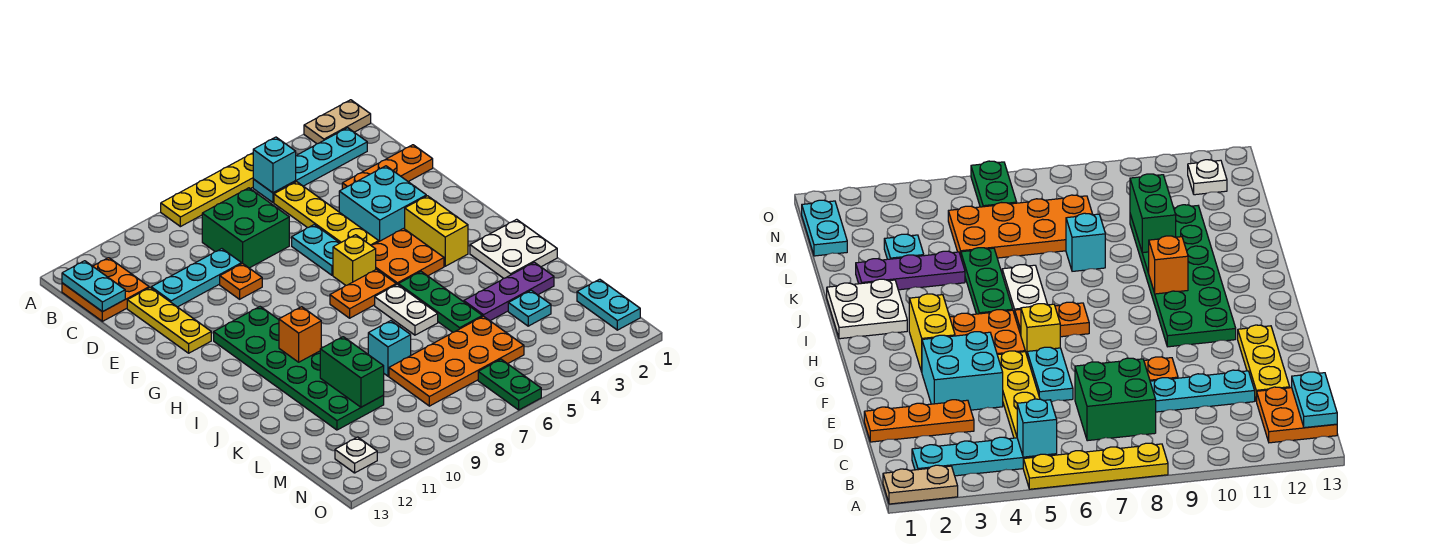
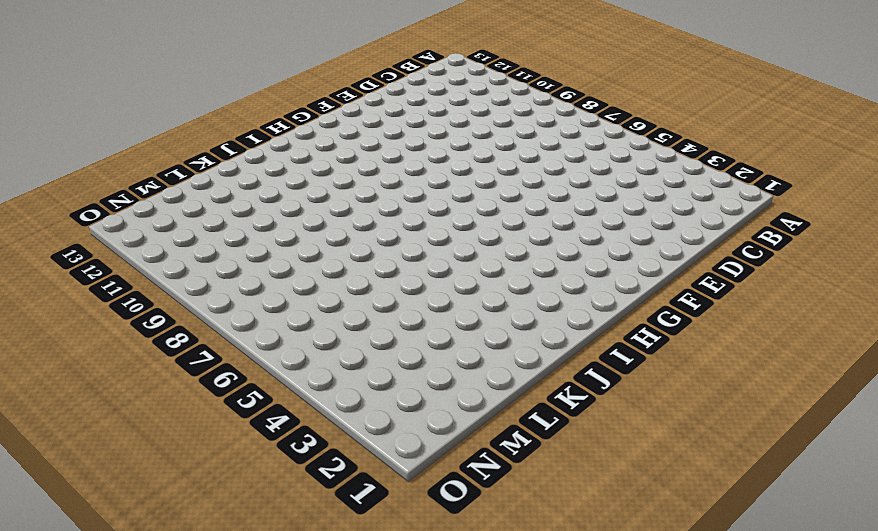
none -> tan plate A1:A2 level 1
none -> yellow plate A5:A8 level 1
none -> cyan plate B2:B5 level 1
none -> orange plate B12:C13 level 1

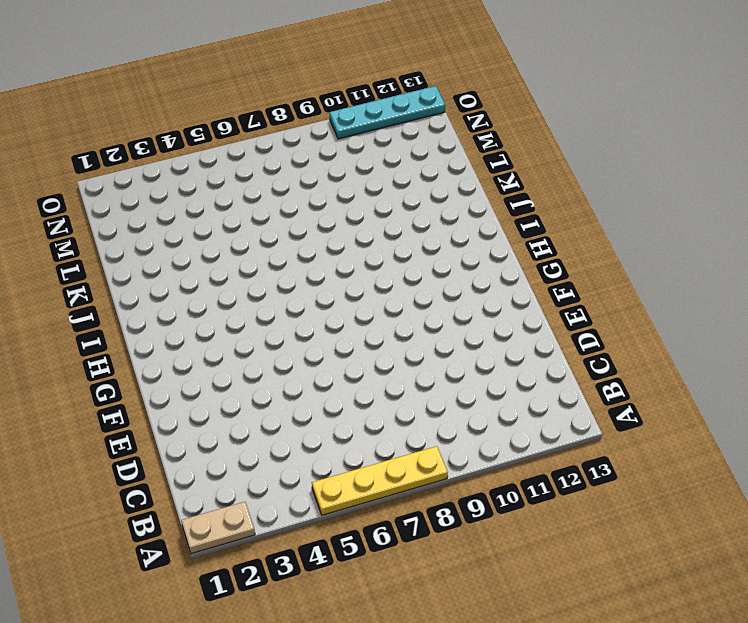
cyan plate O10:O13 level 1 -> cyan plate B2:B5 level 1
none -> orange plate B12:C13 level 1
none -> yellow plate C5:F5 level 1
none -> green brick C7:D8 level 1
none -> orange plate D1:D3 level 1

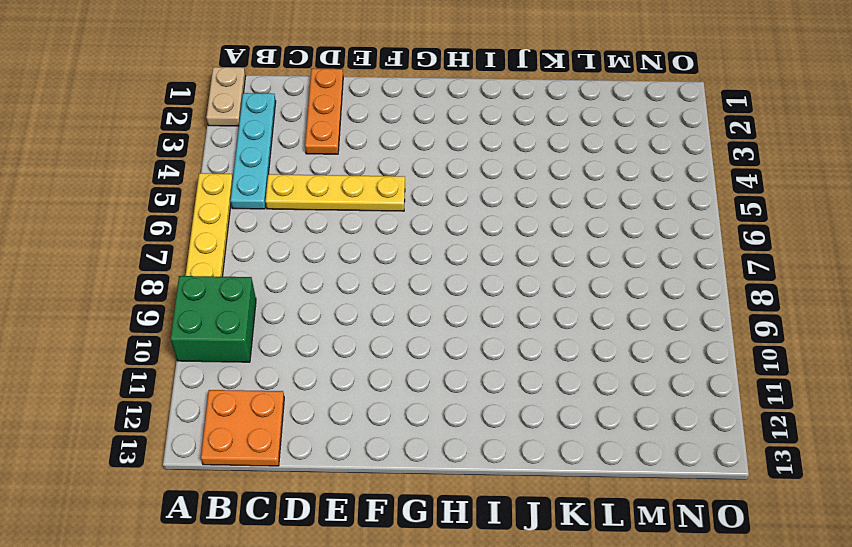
green brick A9:B10 level 1 -> green brick C7:D8 level 1
none -> cyan plate D9:D11 level 1
none -> yellow plate D12:F12 level 1
none -> cyan brick E3:F4 level 1
none -> cyan plate E6:F6 level 1

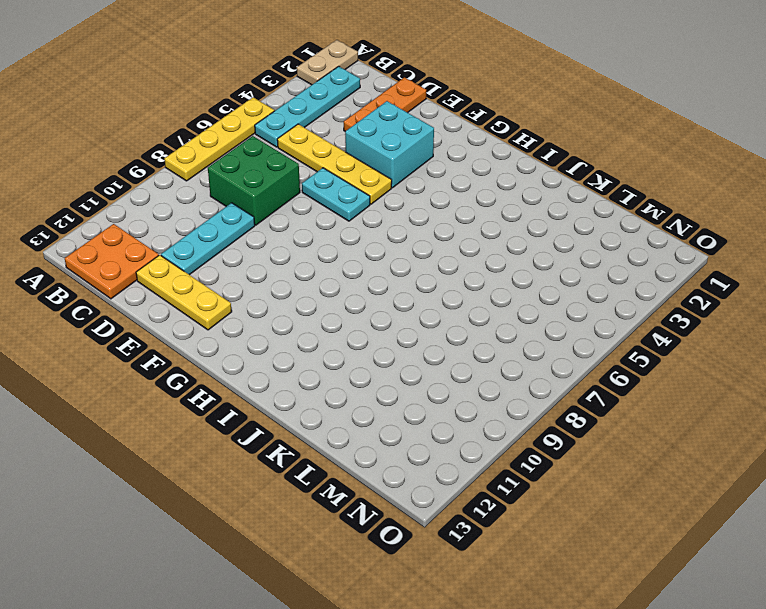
none -> orange plate E9 level 1
none -> yellow brick G3:H3 level 1
none -> orange plate G4:H5 level 1
none -> yellow brick G6 level 1

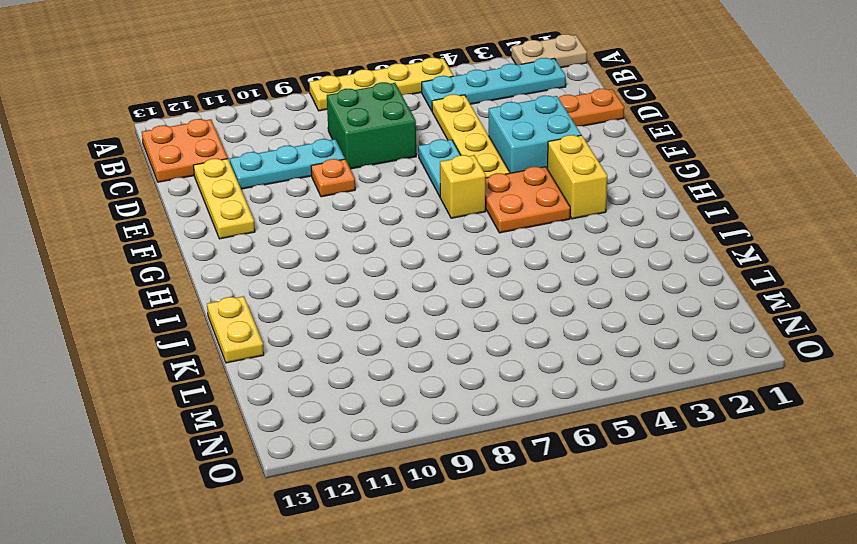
yellow plate J13:K13 level 1 -> none
none -> green plate G10:L11 level 1
none -> orange plate H6:H7 level 1
none -> white plate I1:J2 level 1
none -> green plate I5:K5 level 1

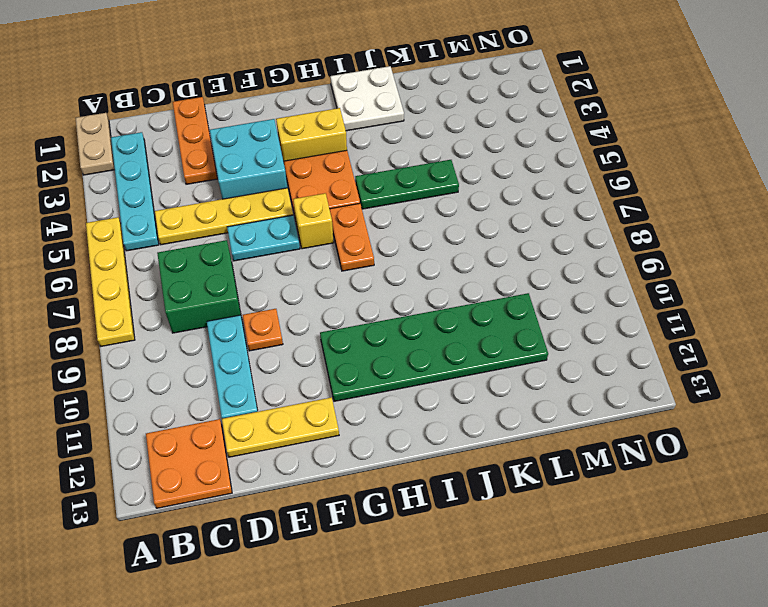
none -> white plate I6:J6 level 1
none -> purple plate K2:K4 level 1
none -> cyan brick K8 level 1
none -> cyan plate L3 level 1

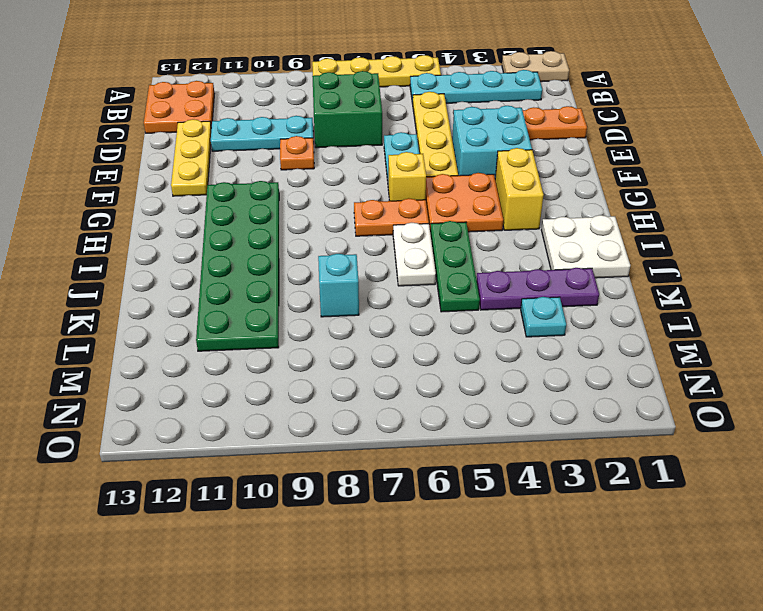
none -> orange plate L5:M8 level 1
none -> cyan plate M1:N1 level 1
none -> green plate N6:O6 level 1
none -> white plate N12 level 1

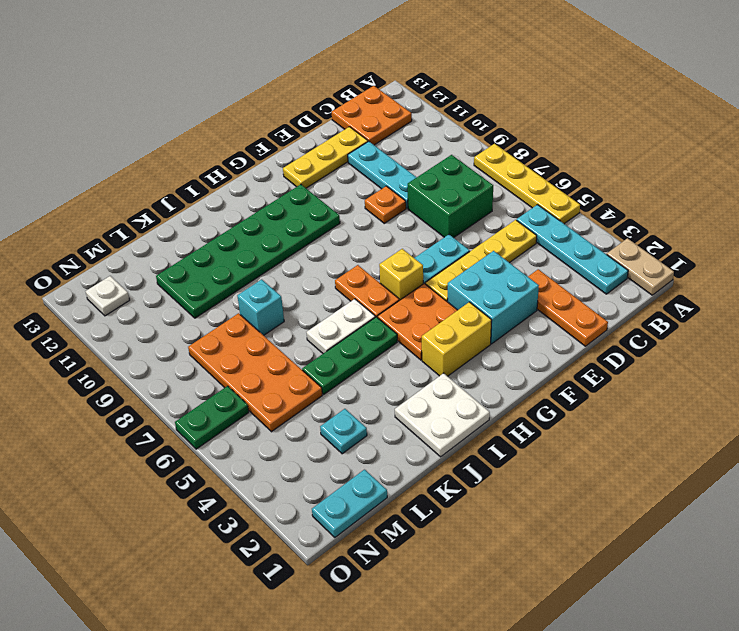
none -> purple plate K2:K4 level 1
none -> cyan brick B5 level 2
none -> cyan plate B13:C13 level 2
none -> orange brick I10 level 2

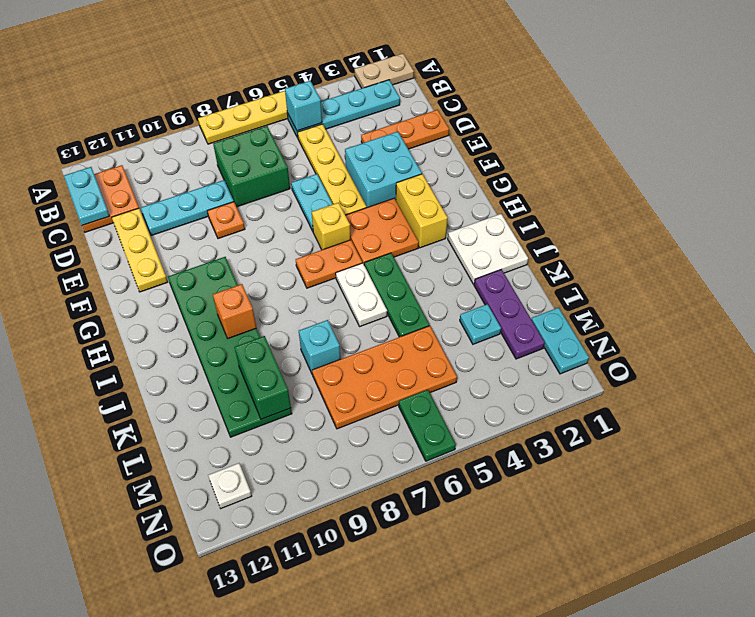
purple plate K2:M2 level 1 -> purple plate K2:K4 level 1

